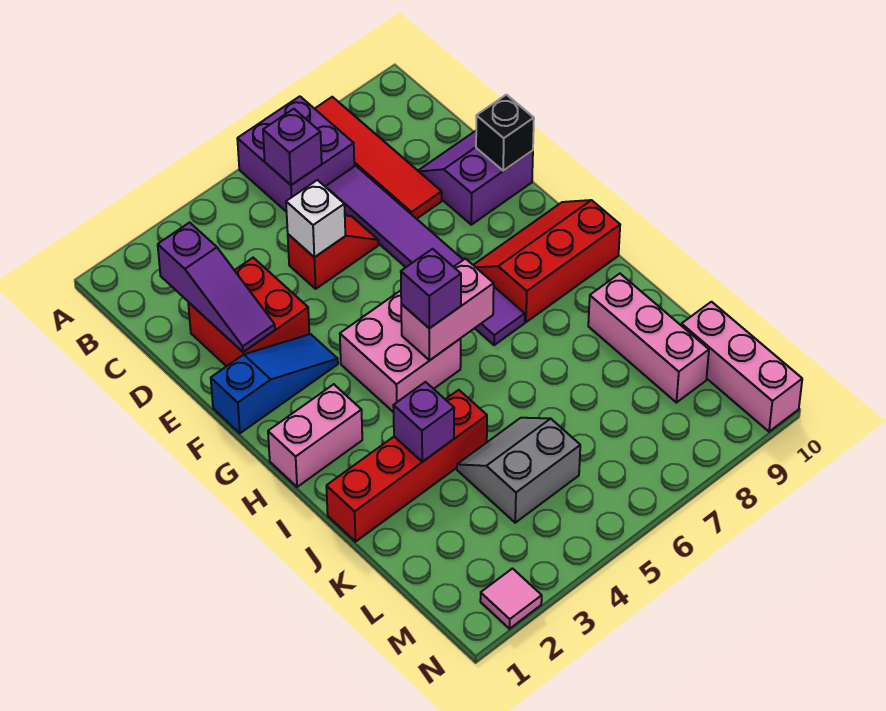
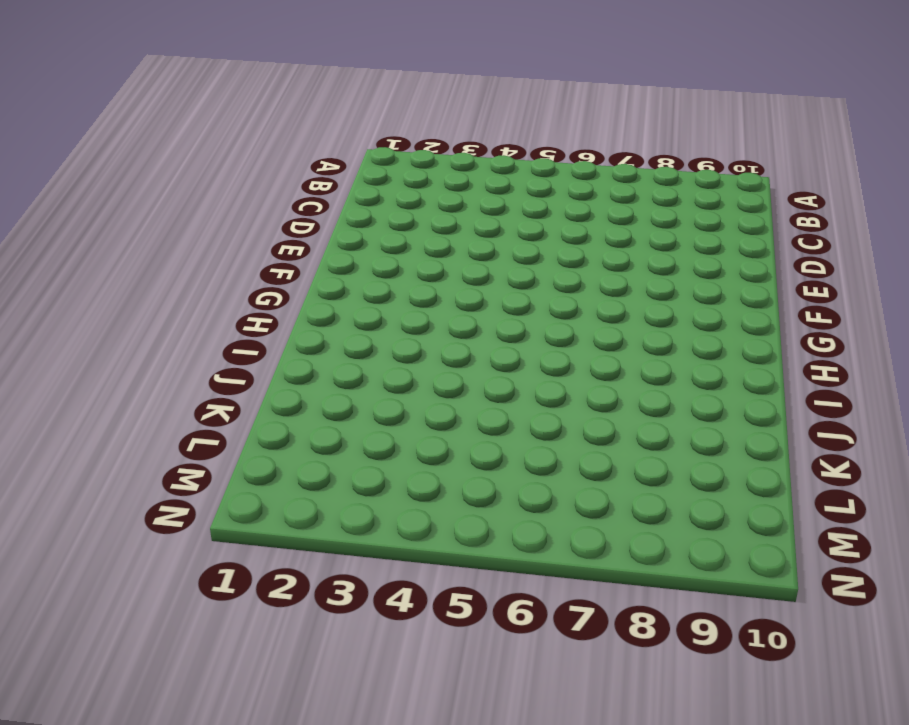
none -> purple brick A6:B7 level 1
none -> red tile A8:D8 level 1
none -> purple tile C7:H7 level 1

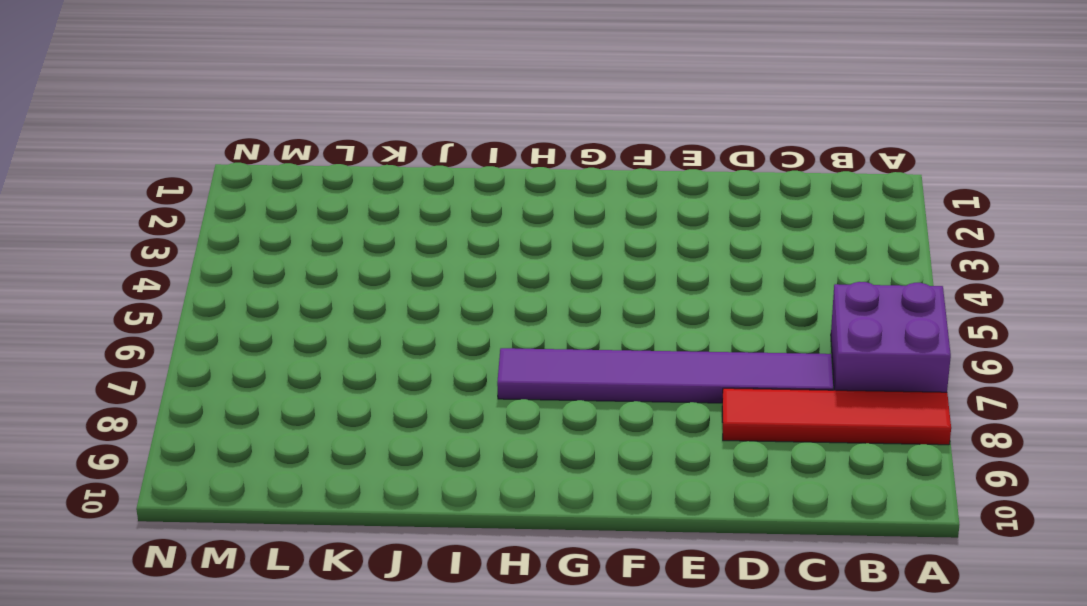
none -> red brick D2:E3 level 1
none -> red slope D5:D6 level 1 top 5
none -> purple slope D9:E10 level 1 top E

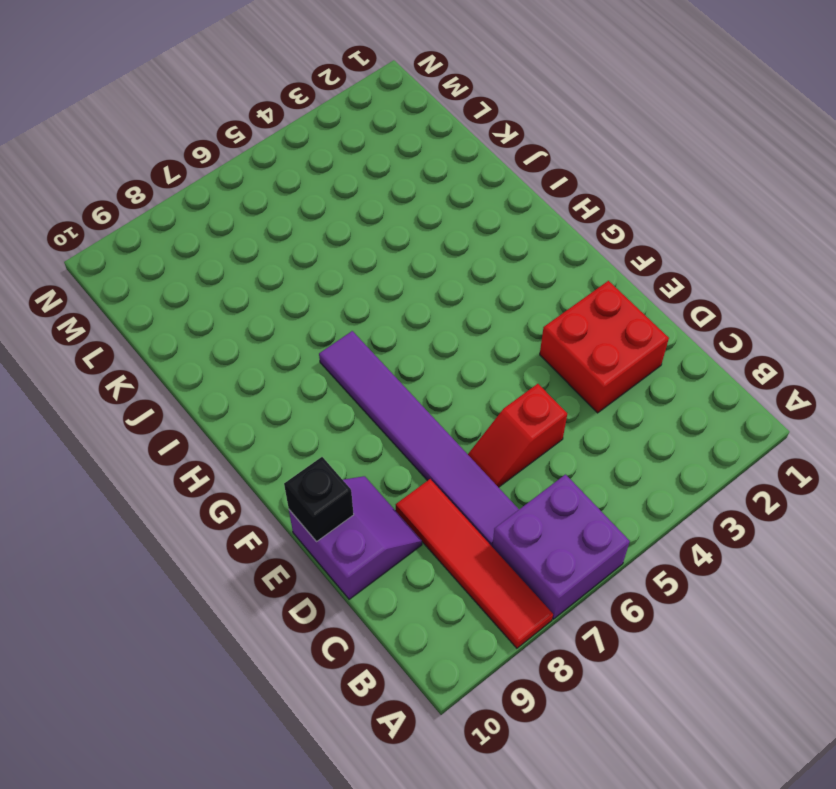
purple slope D9:E10 level 1 top 10 -> purple slope D9:E10 level 1 top E
none -> blue slope F1:F3 level 1 top 1
none -> pink brick G4:H5 level 1
none -> red slope G8:H10 level 1 top H

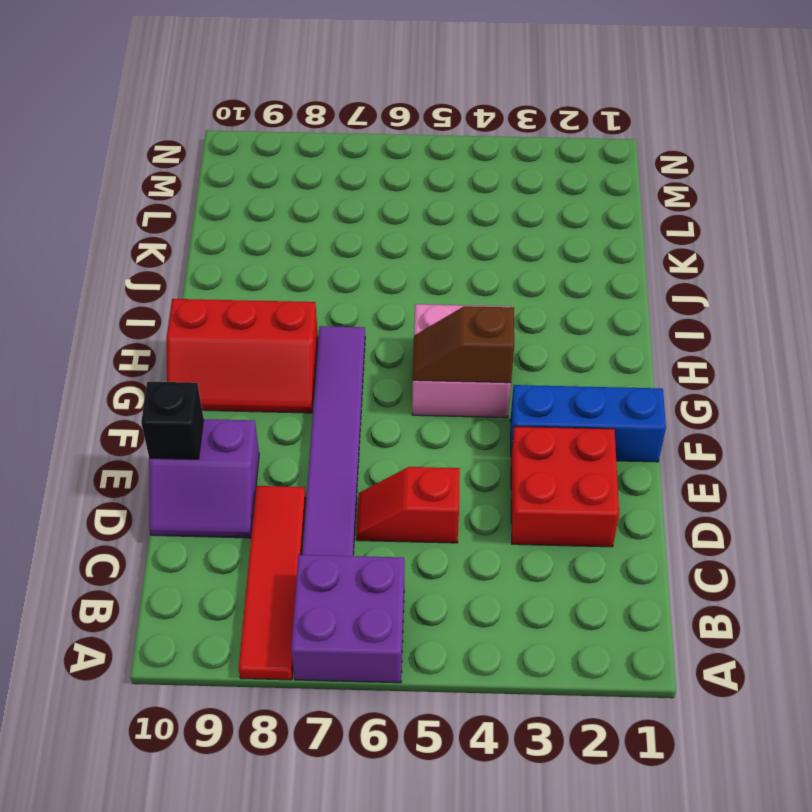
blue brick F1:F3 level 1 -> blue slope F1:F3 level 1 top 1
brown slope G4:G5 level 2 top 4 -> none
none -> pink brick H1:H2 level 1
none -> red brick J1:J4 level 1
none -> pink brick J9:L9 level 1

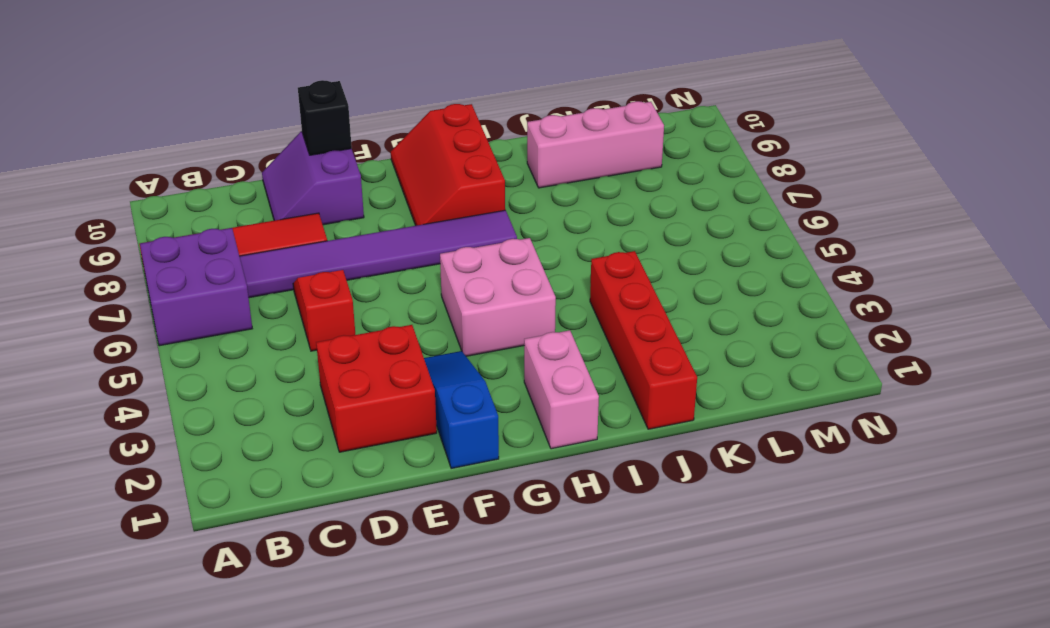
none -> grey slope K4:L5 level 1 top L
none -> pink brick L10:N10 level 1
none -> pink tile N2 level 1

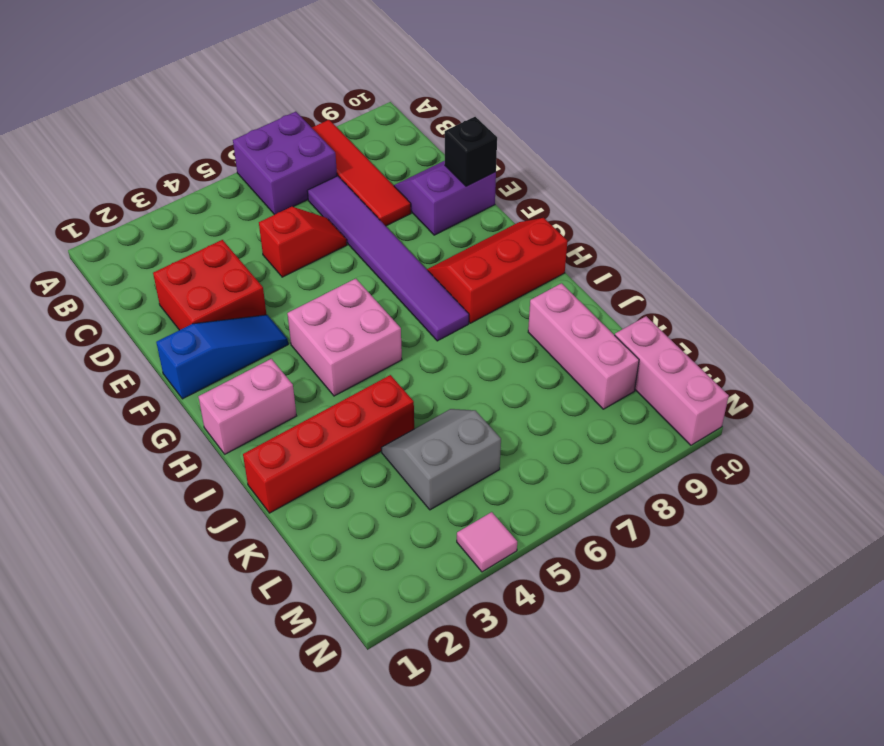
pink tile N4 level 1 -> pink tile N2 level 1
none -> purple brick B6 level 2
none -> purple slope C2:E2 level 2 top C
none -> white brick D5 level 2

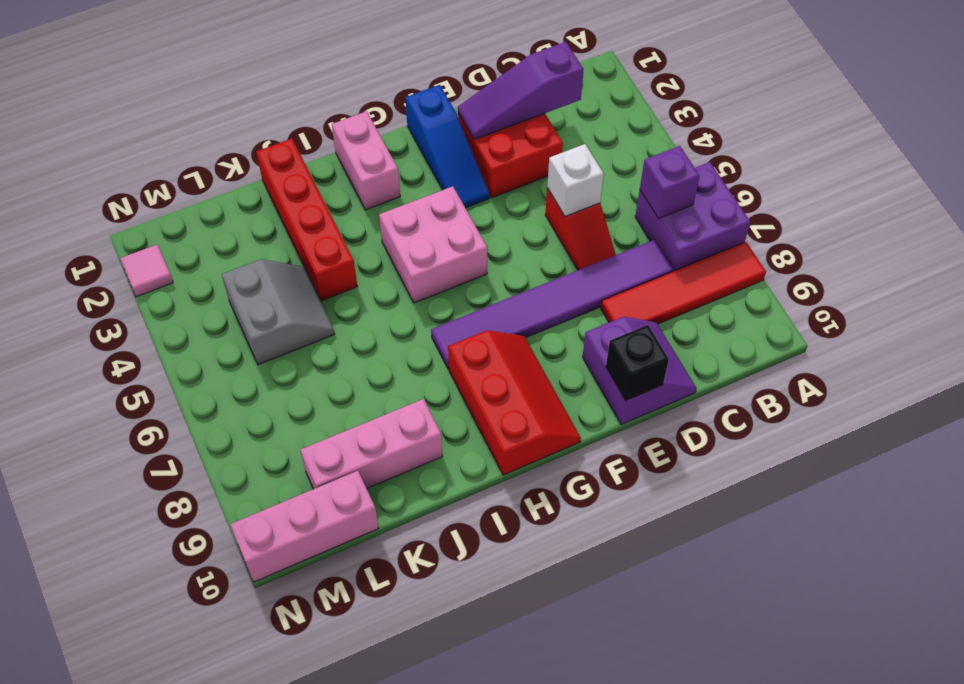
none -> pink brick H5:H6 level 2
none -> purple brick J3 level 2
none -> purple brick H5 level 3

